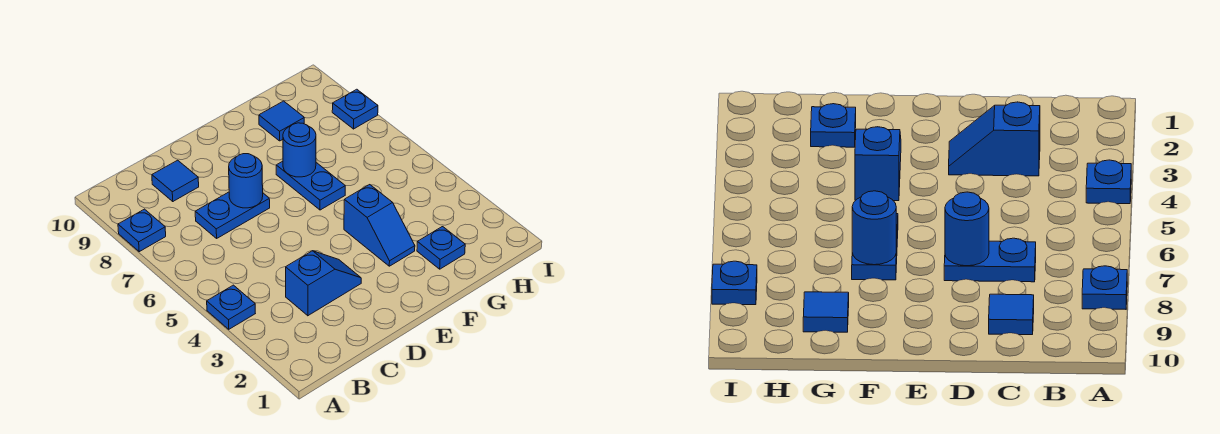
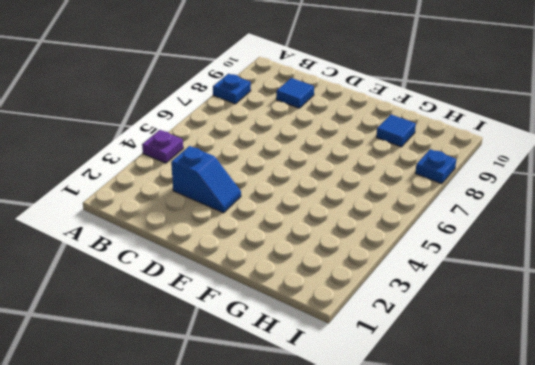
purple plate A4 level 1 -> blue plate A4 level 1
none -> blue plate C7:D7 level 1
none -> blue slope F3:F4 level 1 top 4
none -> blue plate F6:F7 level 1

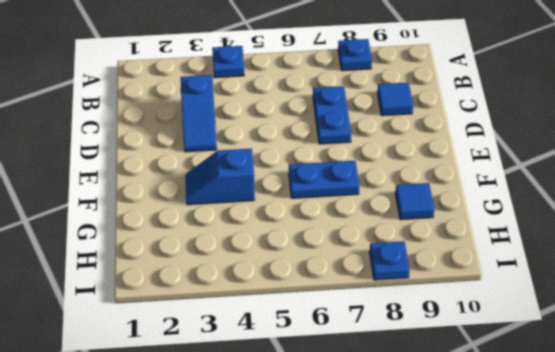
none -> blue plate G2 level 1
none -> blue round brick D7 level 2
none -> blue round brick F7 level 2

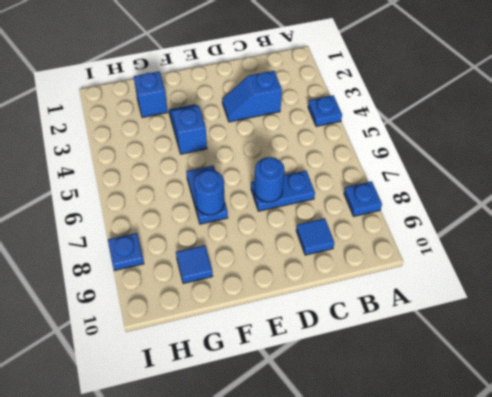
blue brick G2 level 1 -> blue plate G2 level 1

